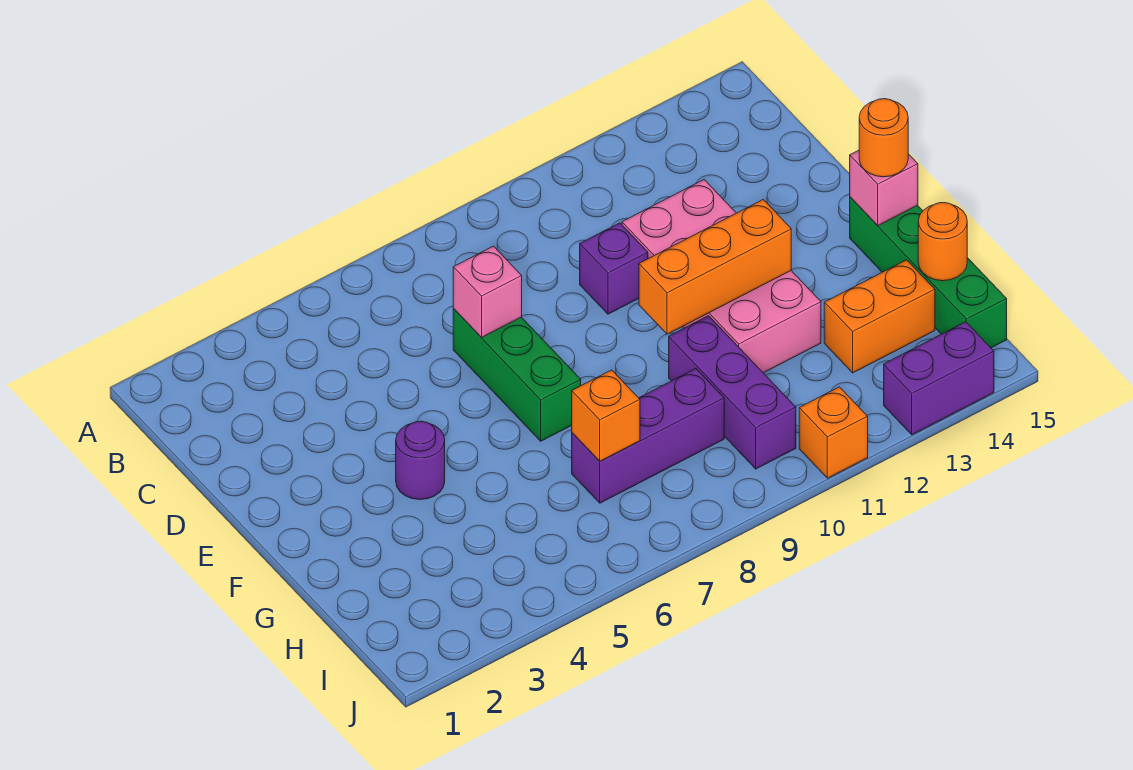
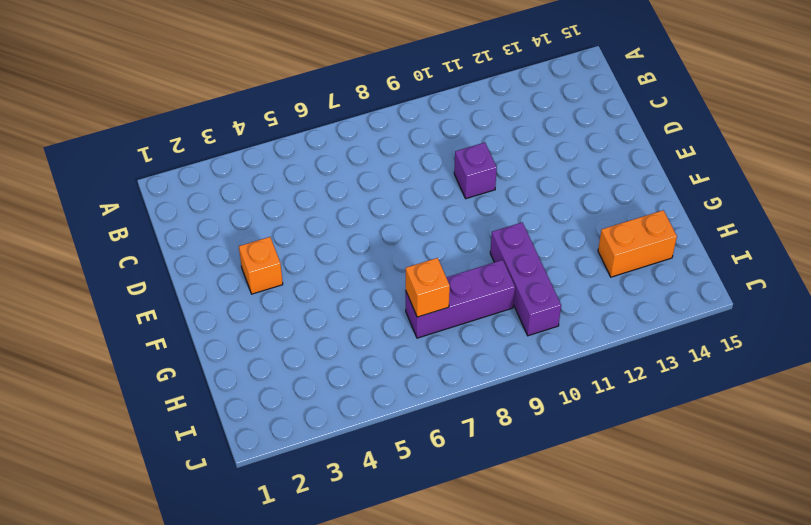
orange brick E3 level 1 -> orange brick J11 level 1
none -> green brick D7:F7 level 1
none -> pink brick D11:G12 level 1
none -> purple round brick F4 level 1

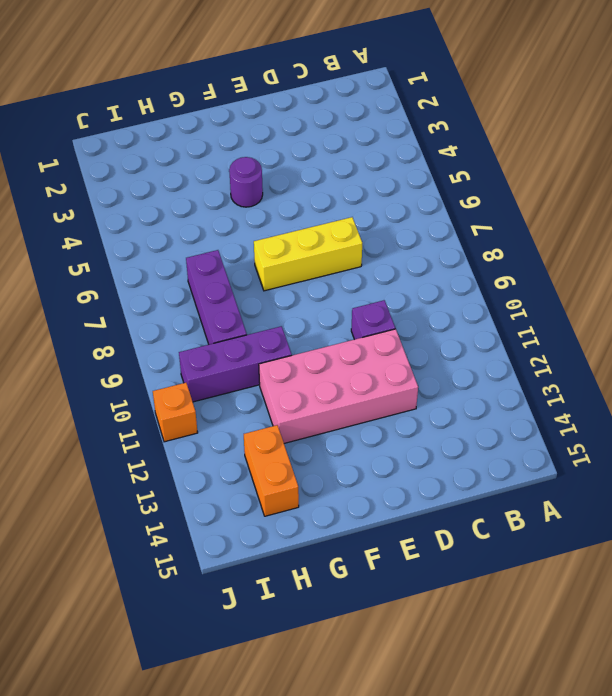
yellow brick D7:F7 level 1 -> green brick D7:F7 level 1
none -> green brick F15:I15 level 1
none -> purple brick J13:J14 level 1
none -> pink brick D7 level 2

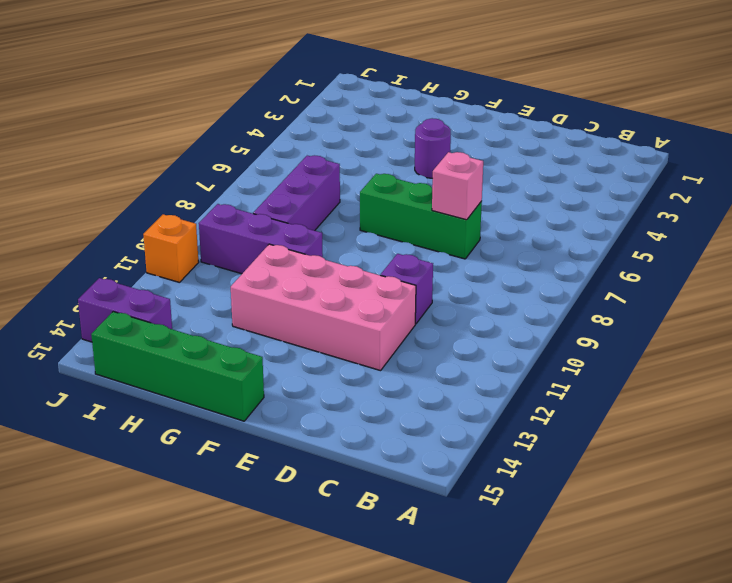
purple brick I14:J14 level 1 -> purple brick J13:J14 level 1
none -> orange brick H13:H14 level 1
none -> orange brick F10:F12 level 2
none -> pink brick F15 level 2

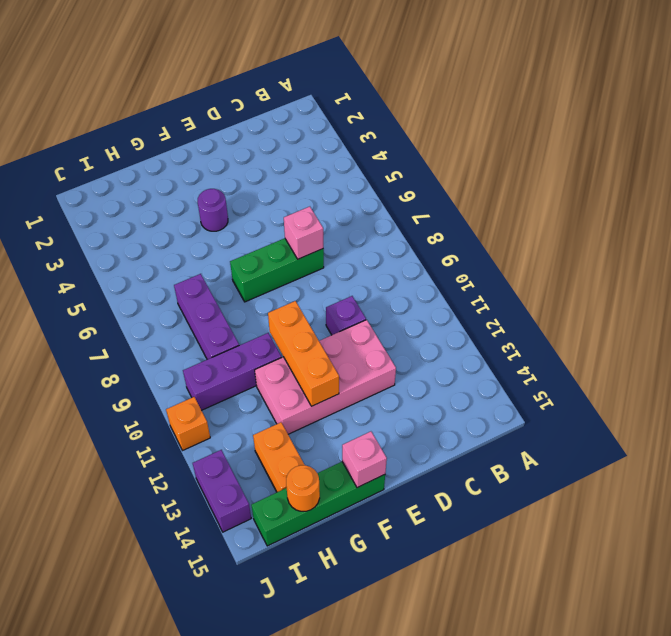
none -> orange brick H7 level 2
none -> orange round brick F15 level 3

